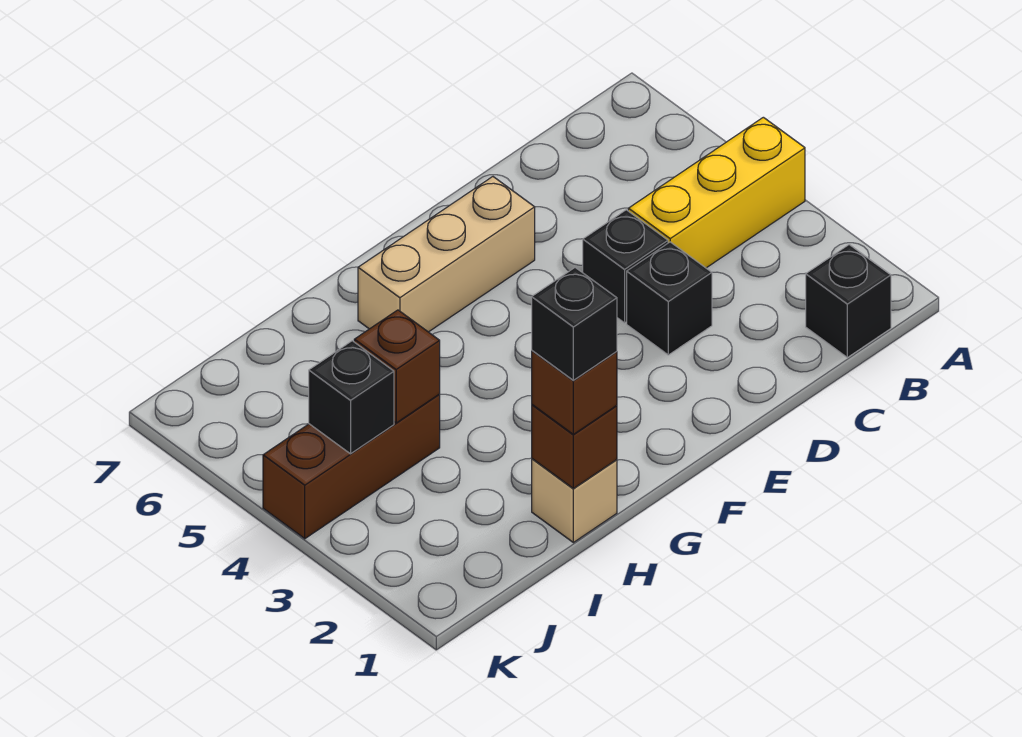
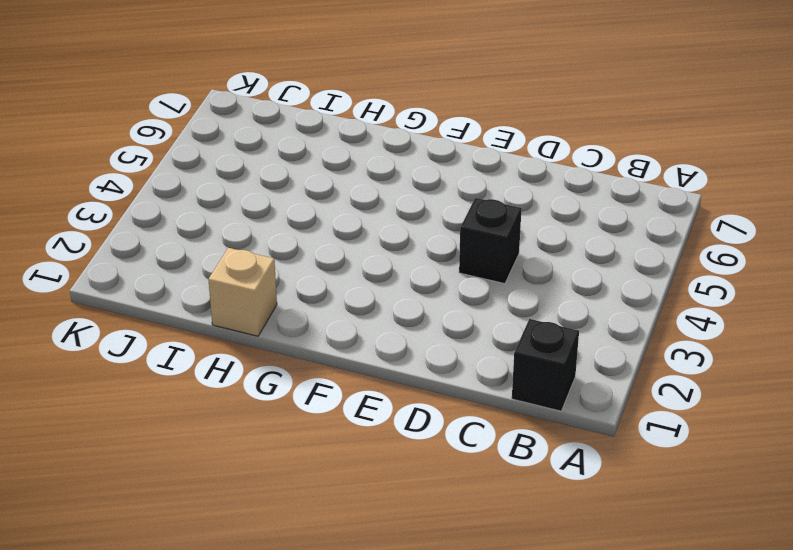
none -> yellow brick A4:C4 level 1
none -> black brick D3 level 1
none -> tan brick E6:G6 level 1

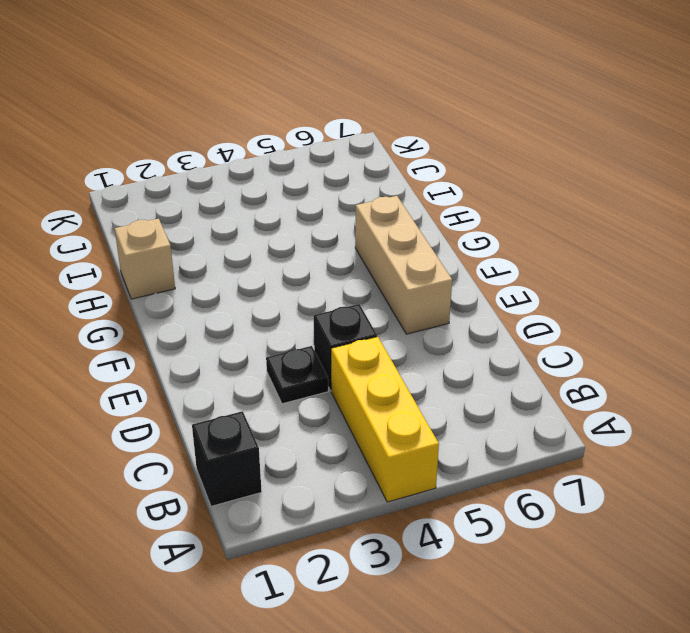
black plate D3 level 1 -> black brick D3 level 1
none -> brown brick I4:K4 level 1
none -> brown brick H1 level 2
none -> brown brick I4 level 2

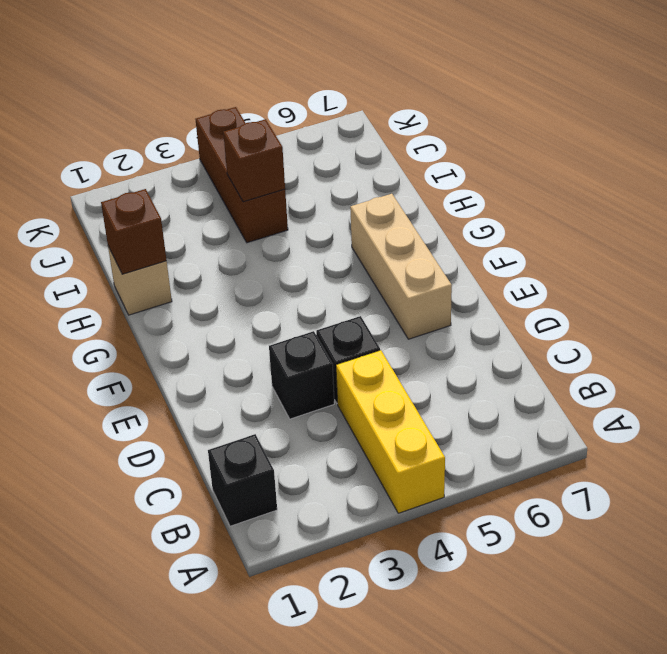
none -> black brick J4 level 2
none -> brown brick H1 level 3
none -> black brick H1 level 4

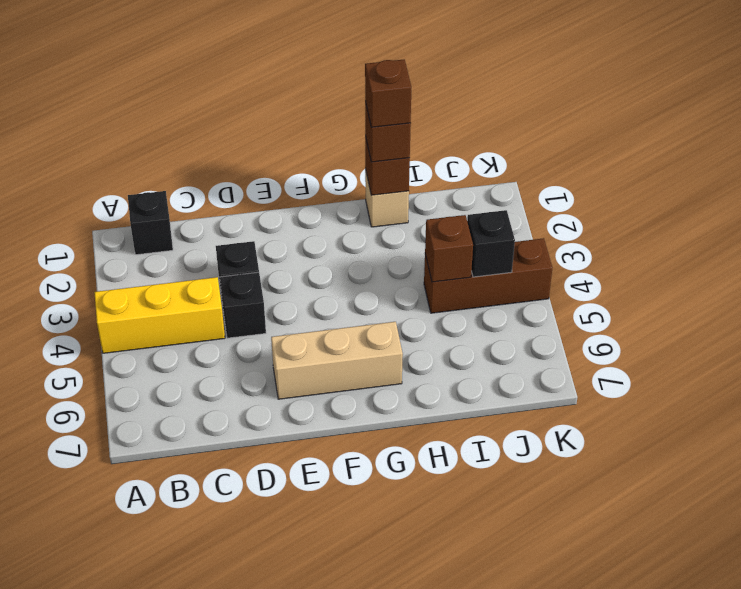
brown brick H1 level 4 -> black brick H1 level 4

